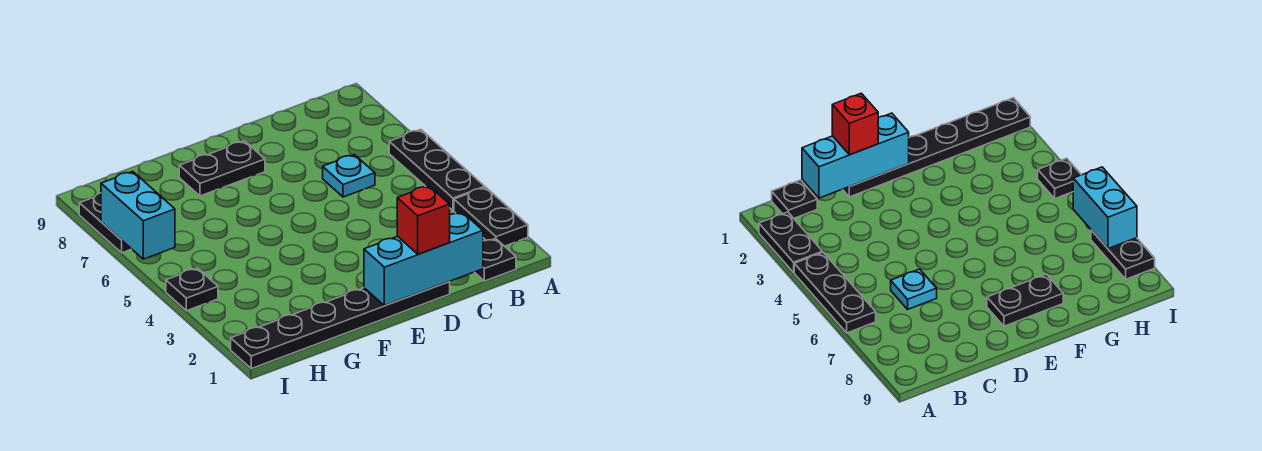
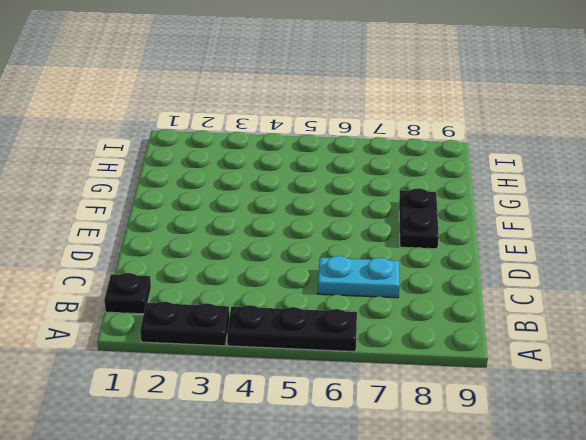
cyan plate C6:C7 level 1 -> cyan plate C6 level 1
none -> black plate D1:I1 level 1
none -> black plate I4 level 1

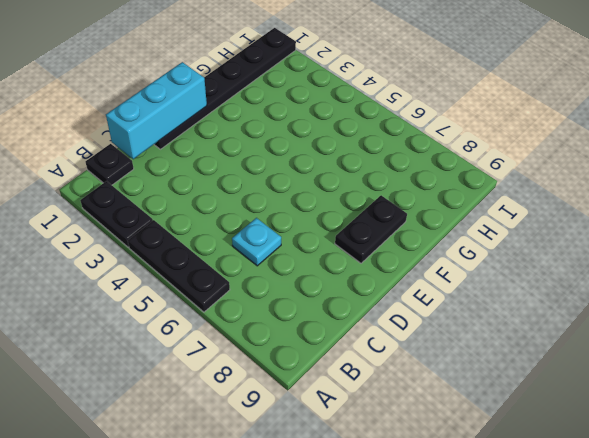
none -> black plate I4 level 1
none -> black plate I7:I8 level 1

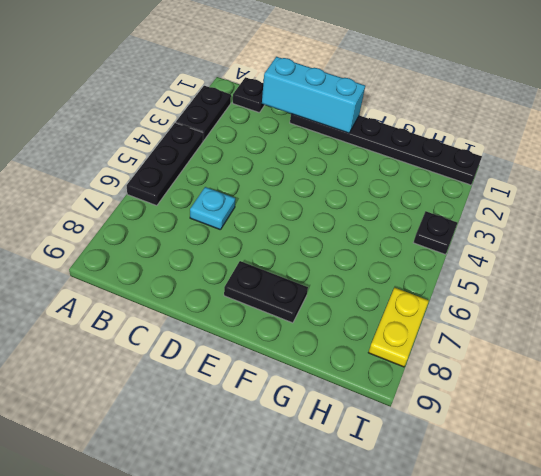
yellow plate I7:I8 level 1 -> black plate I7:I8 level 1
none -> cyan brick I6:I7 level 2
none -> red brick D1 level 3

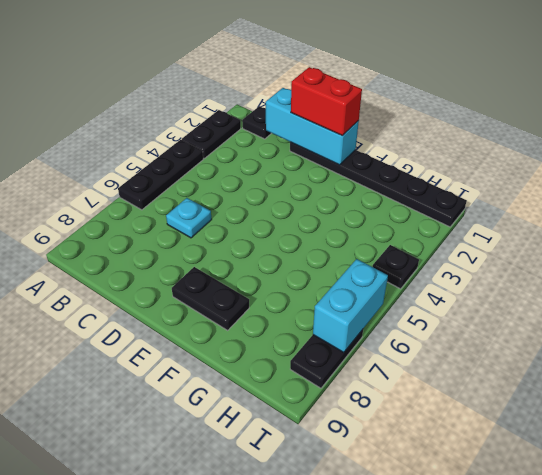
red brick D1:E1 level 3 -> red brick D1 level 3

